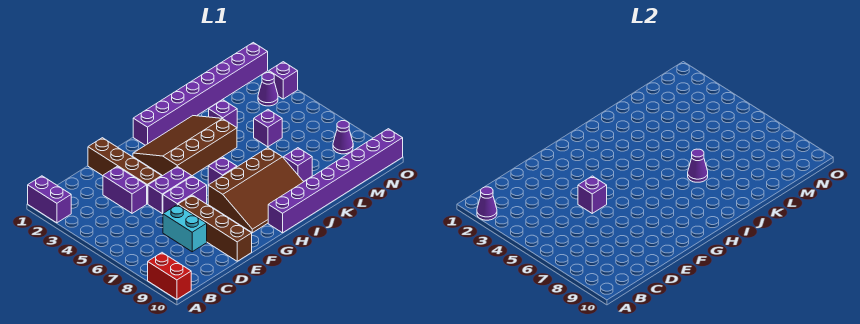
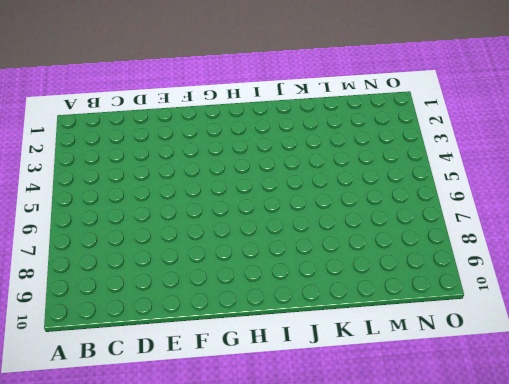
none -> purple brick A1:A2 level 1
none -> red brick A9:A10 level 1
none -> purple brick D3:D4 level 1

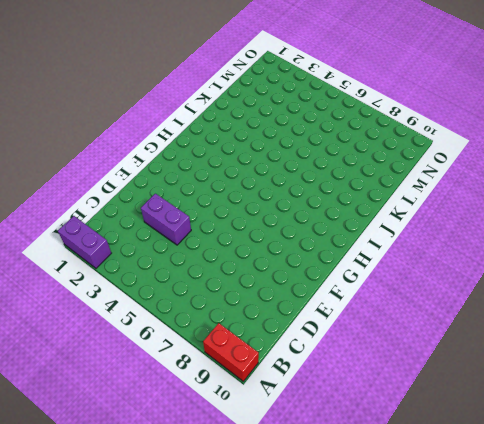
none -> cyan brick D7:D8 level 1
none -> brown brick E1:E4 level 1
none -> purple brick E5:F5 level 1

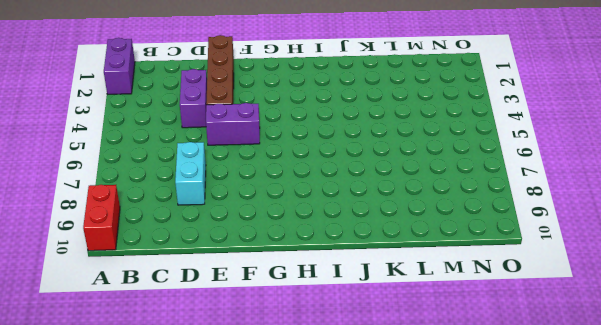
none -> purple brick E6:F6 level 1
none -> brown brick E7:E10 level 1
none -> brown slope G2:J4 level 1 top 4

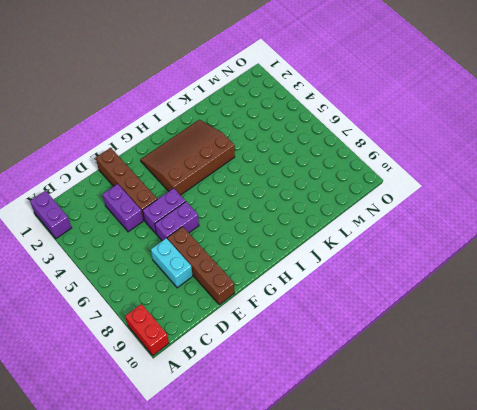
none -> brown slope G7:J9 level 1 top 7
none -> purple brick H1:O1 level 1
none -> purple brick H6 level 1

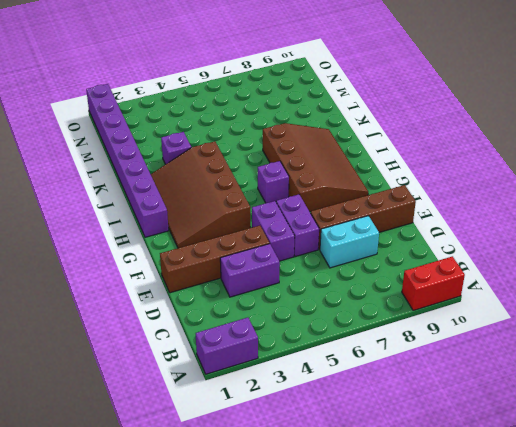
none -> purple brick H10:O10 level 1
none -> purple brick K8 level 1
none -> purple brick L5 level 1

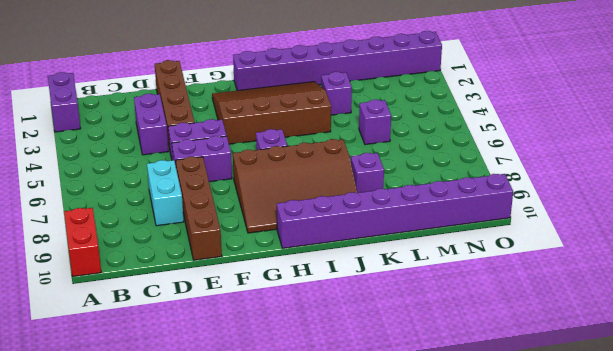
none -> purple cone N3 level 1
none -> purple cone N8 level 1
none -> purple brick O3 level 1

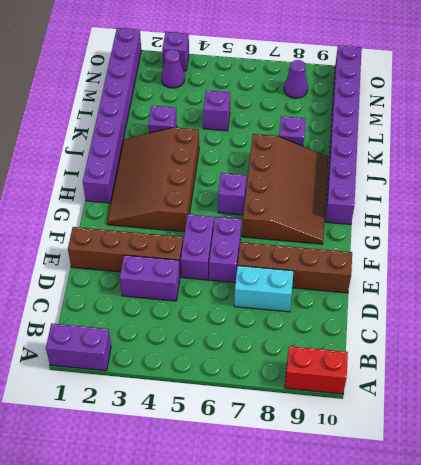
none -> purple cone A2 level 2
none -> purple brick E5 level 2
none -> purple cone J7 level 2

